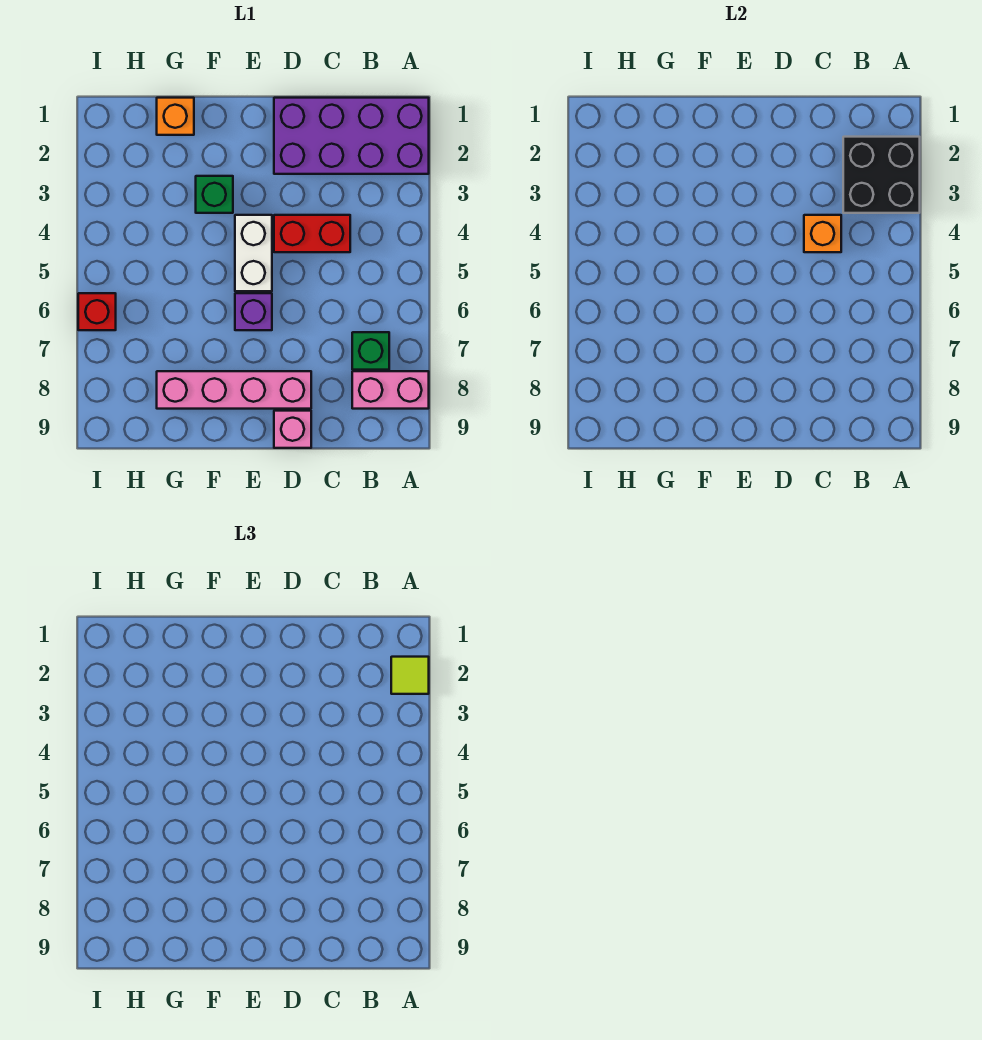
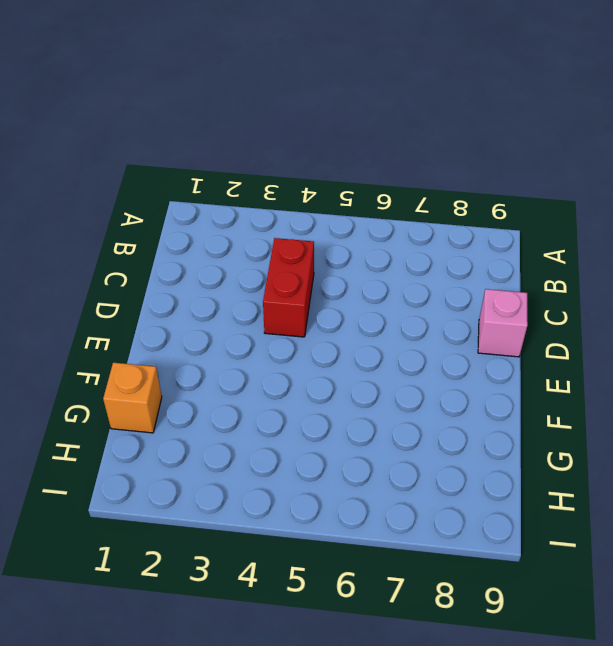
none -> purple brick A1:D2 level 1
none -> pink brick A8:B8 level 1
none -> green brick B7 level 1

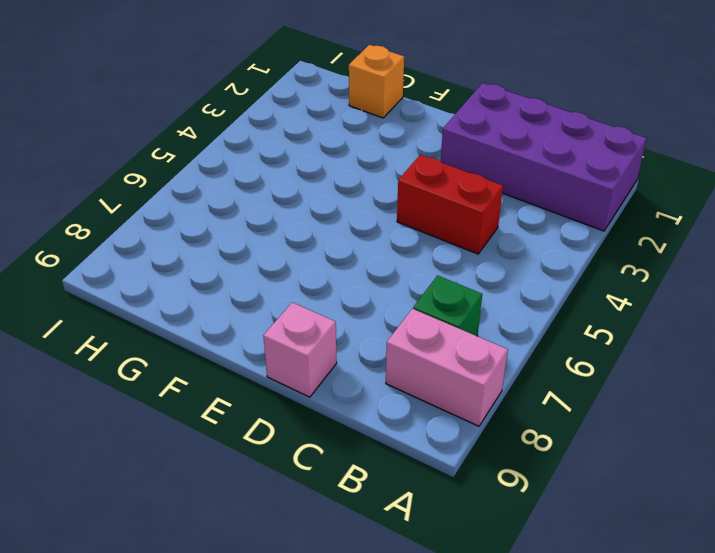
none -> pink brick D8:G8 level 1
none -> white brick E4:E5 level 1
none -> purple brick E6 level 1

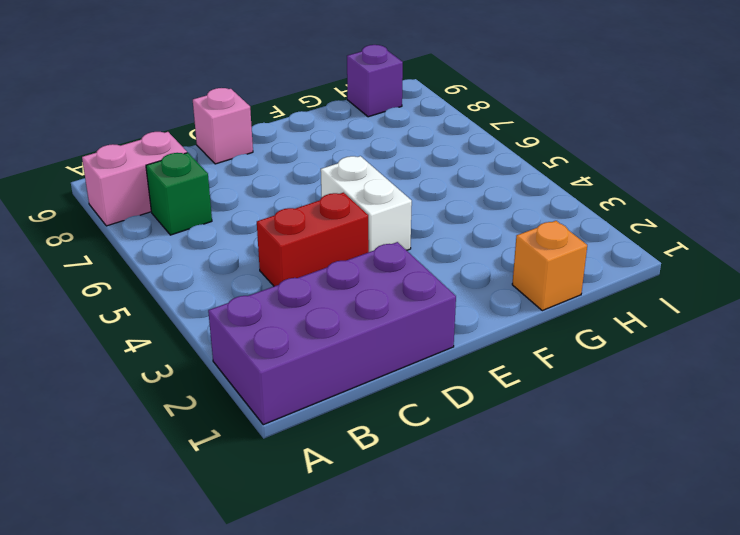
purple brick H9 level 1 -> purple brick E6 level 1
none -> pink brick D8:G8 level 1
none -> green brick F3 level 1
none -> red brick I6 level 1

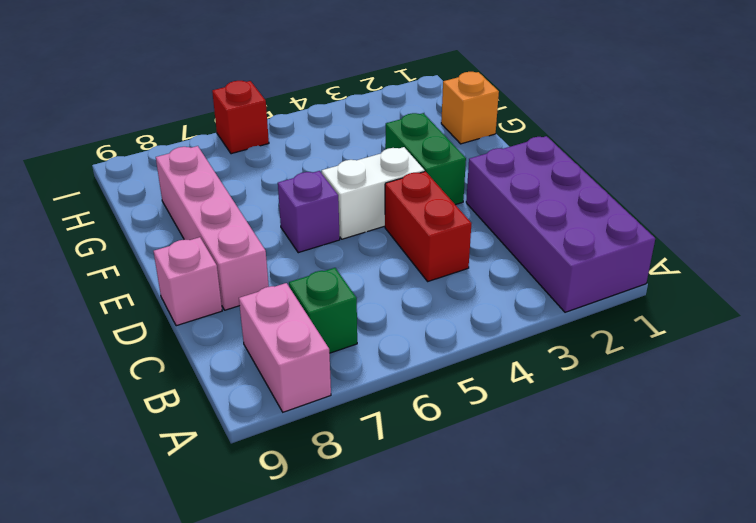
green brick E3:F3 level 1 -> green brick F3 level 1
none -> black brick A2:B3 level 2
none -> orange brick C4 level 2
none -> lime tile A2 level 3

